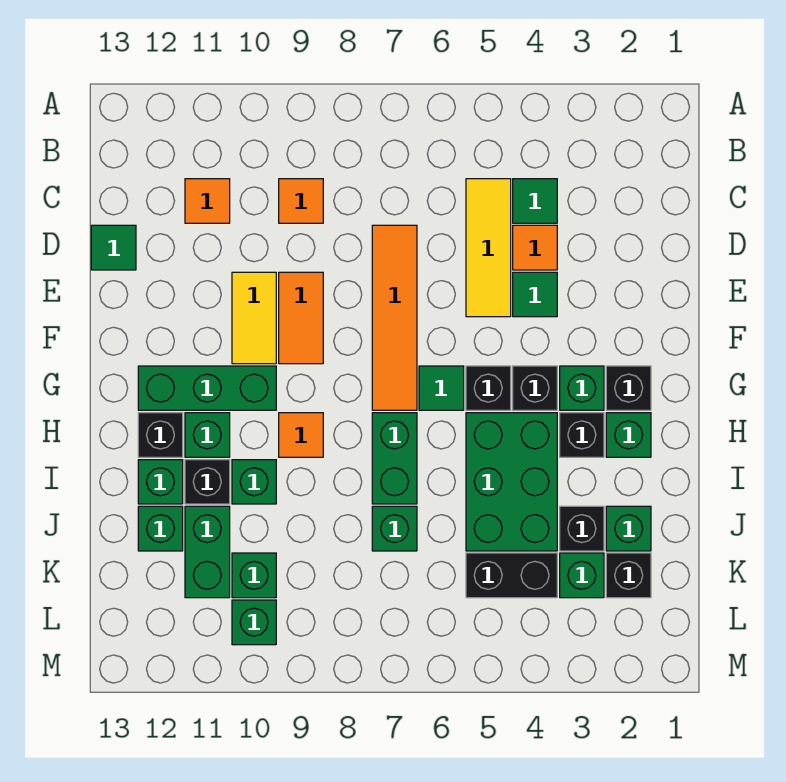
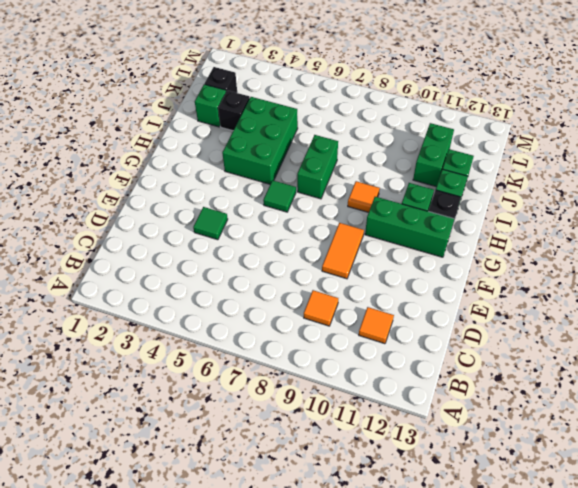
none -> green tile C4 level 1
none -> yellow tile C5:E5 level 1
none -> orange tile D4 level 1
none -> orange tile D7:G7 level 1

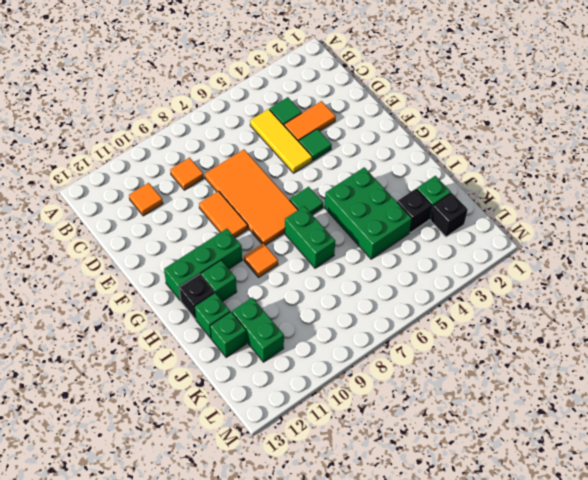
orange tile D3:D4 level 1 -> orange tile D4 level 1
orange tile D7:G8 level 1 -> orange tile D7:G7 level 1
none -> green tile D13 level 1
none -> yellow tile E10:F10 level 1
none -> black brick G2 level 1
none -> green brick G3 level 1

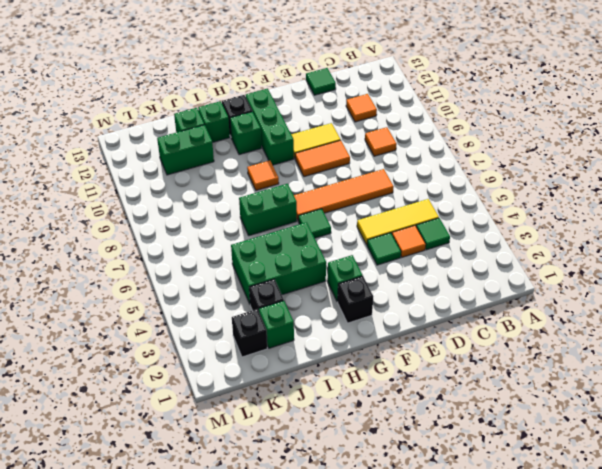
none -> black brick G4 level 1
none -> black brick G5 level 1
none -> green brick H2 level 1
none -> black brick H3 level 1

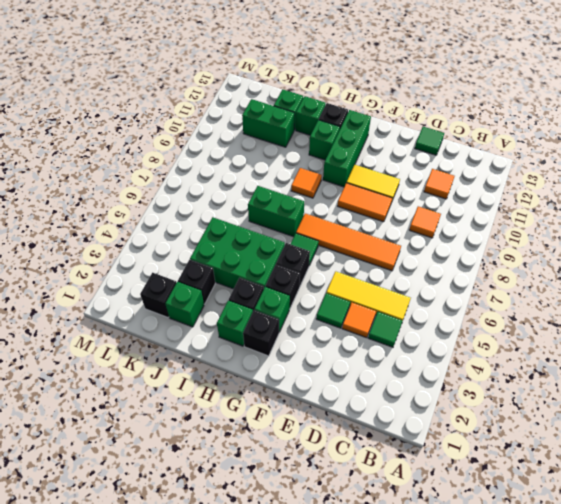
none -> green brick I10 level 1
none -> black brick I11 level 1
none -> green brick J7 level 1
none -> green brick K3 level 1

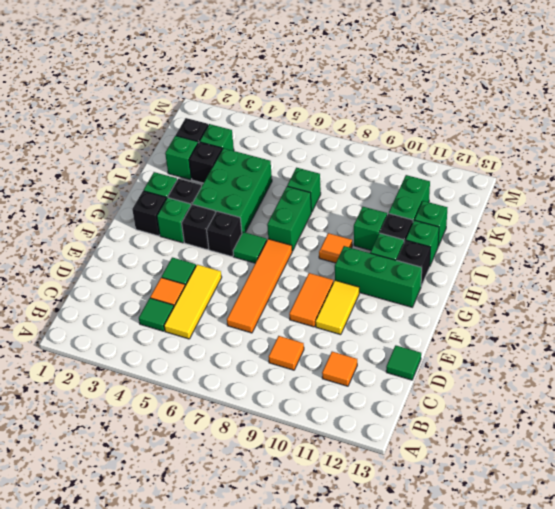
none -> black brick K4:K5 level 1
none -> green brick K10 level 1
none -> green brick L10 level 1

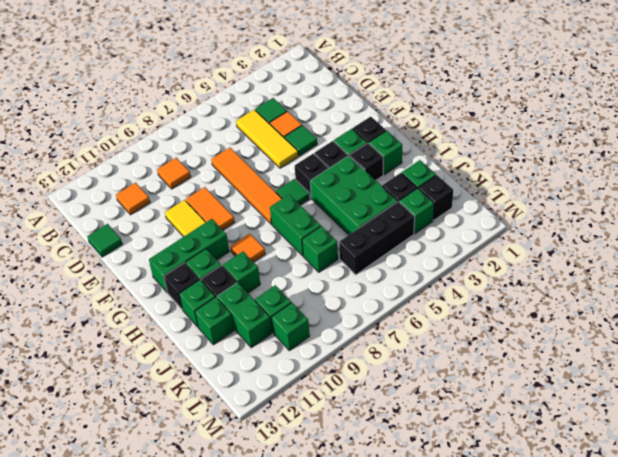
black brick K4:K6 level 1 -> black brick K4:K5 level 1

